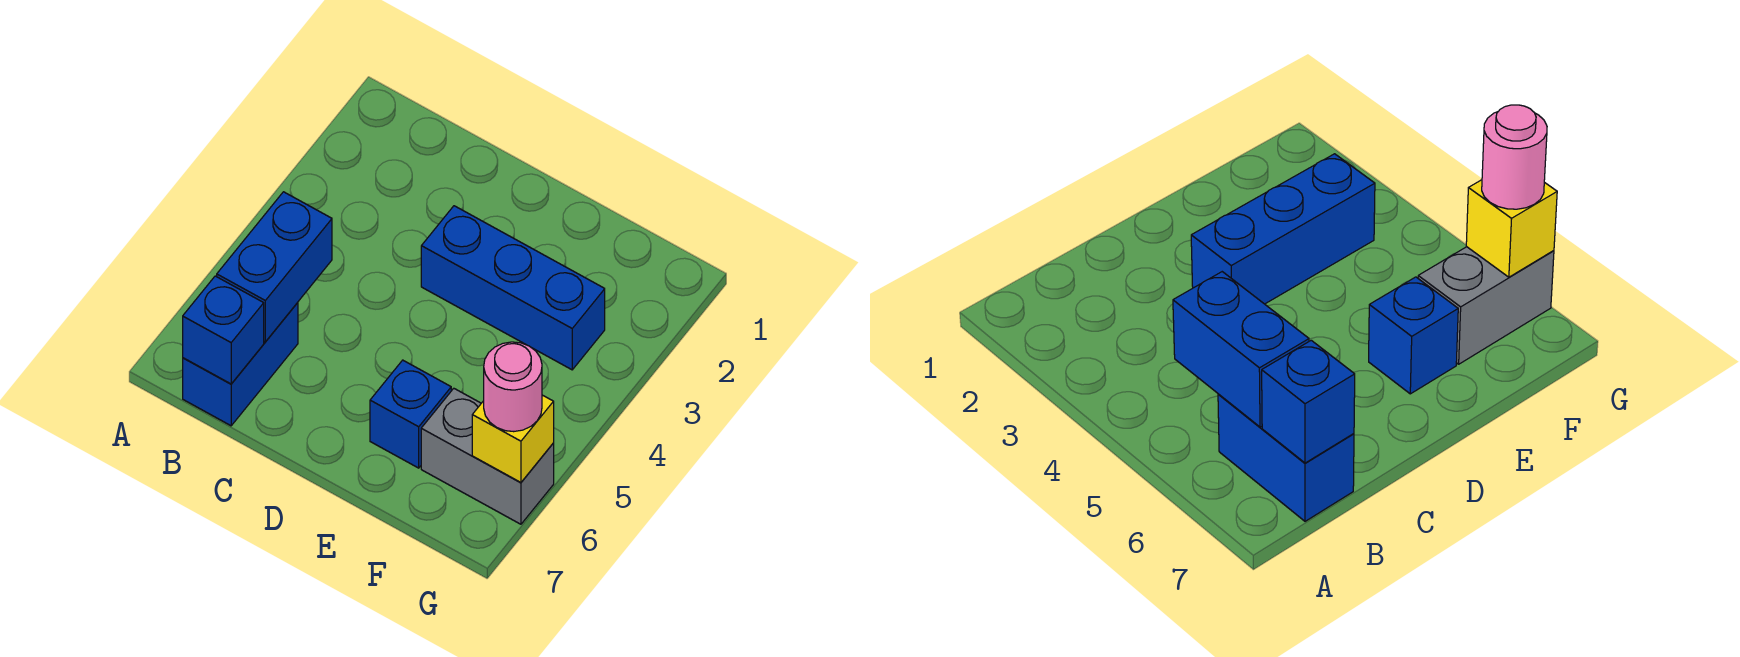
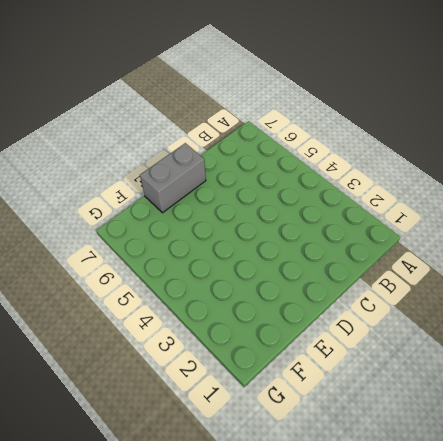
grey brick D7:E7 level 1 -> grey brick F6:G6 level 1
none -> blue brick B6:B7 level 1
none -> blue brick D3:F3 level 1

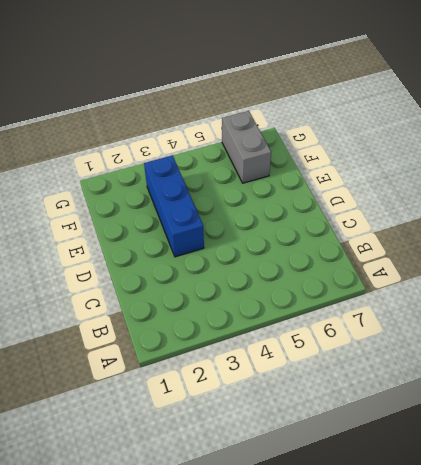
none -> blue brick B6:B7 level 1
none -> blue brick E6 level 1

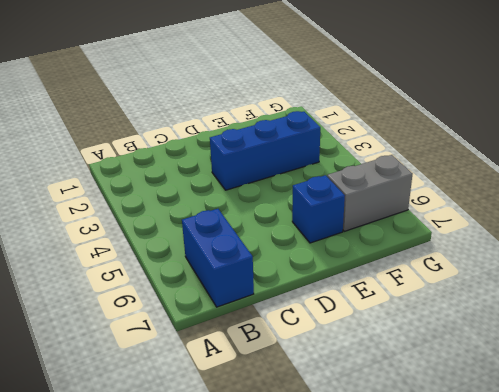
none -> blue brick B5:B6 level 2
none -> blue brick B7 level 2

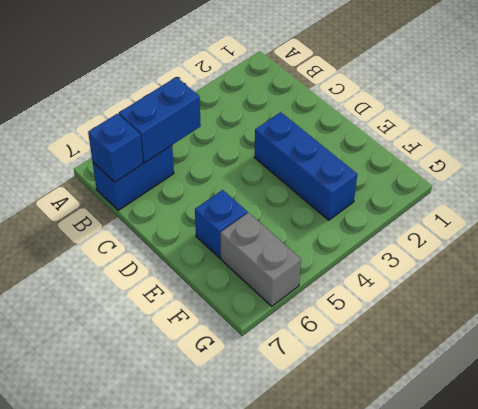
none -> yellow brick G6 level 2
none -> pink round brick G6 level 3

